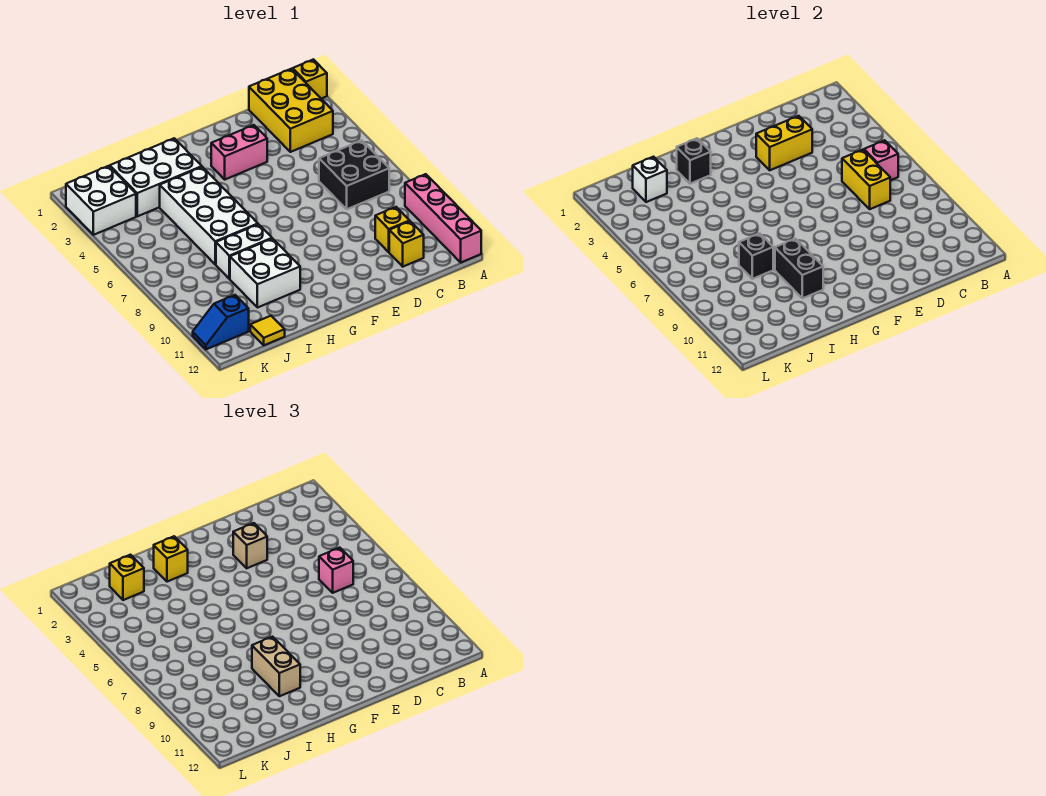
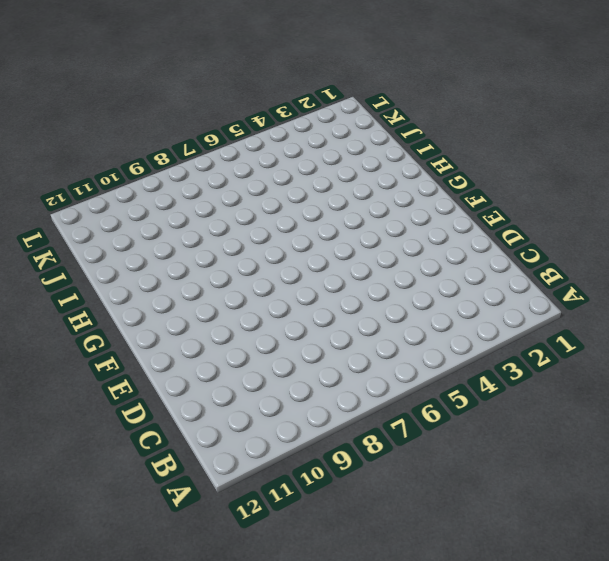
none -> yellow brick A1 level 1
none -> pink brick A9:A12 level 1
none -> yellow brick B1:C3 level 1

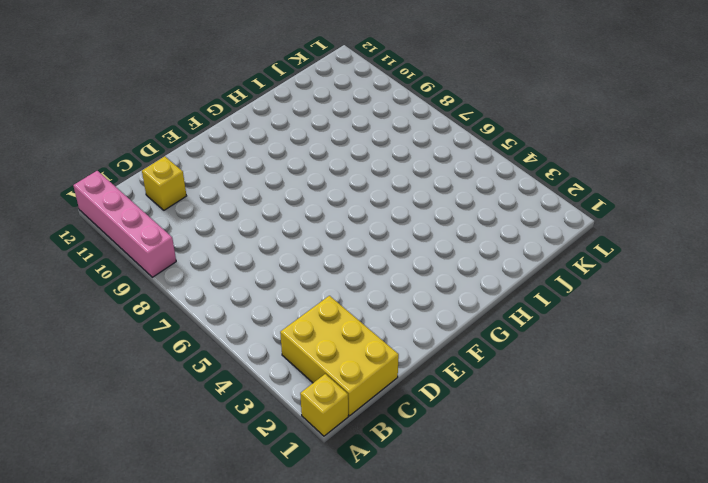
none -> black brick B6:C7 level 1
none -> yellow brick C10 level 1
none -> pink brick E3:F3 level 1

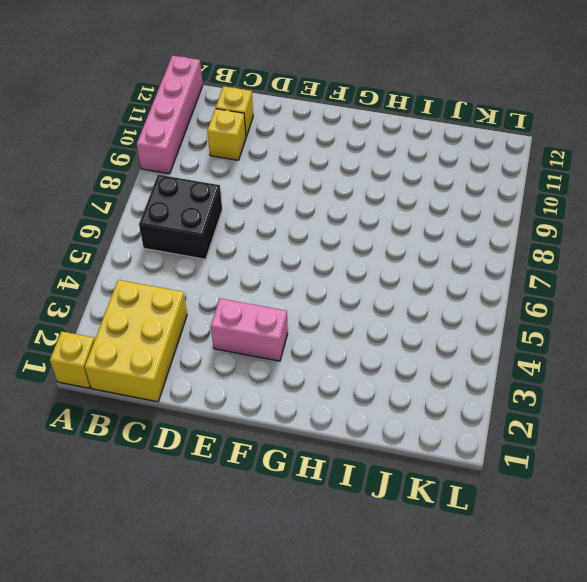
none -> white brick H2:J3 level 1
none -> white brick H4:I7 level 1
none -> white brick H8:I8 level 1

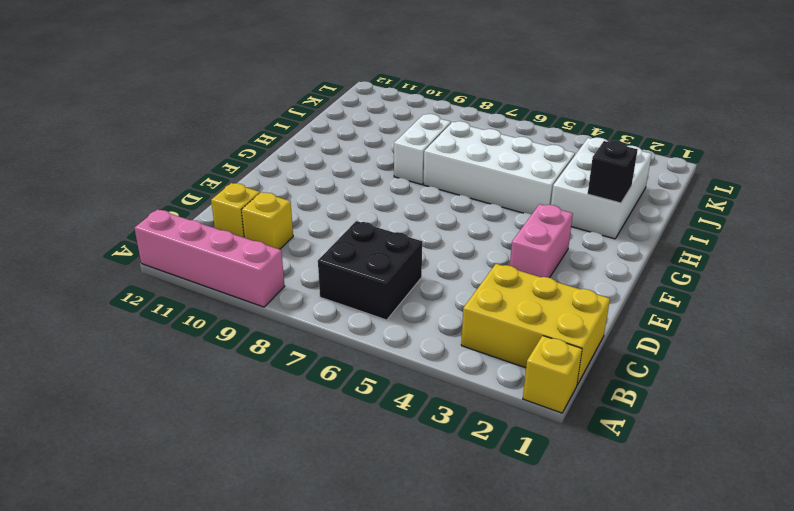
none -> white brick H9:I10 level 1
none -> yellow tile J12 level 1
none -> white brick K2:L3 level 1

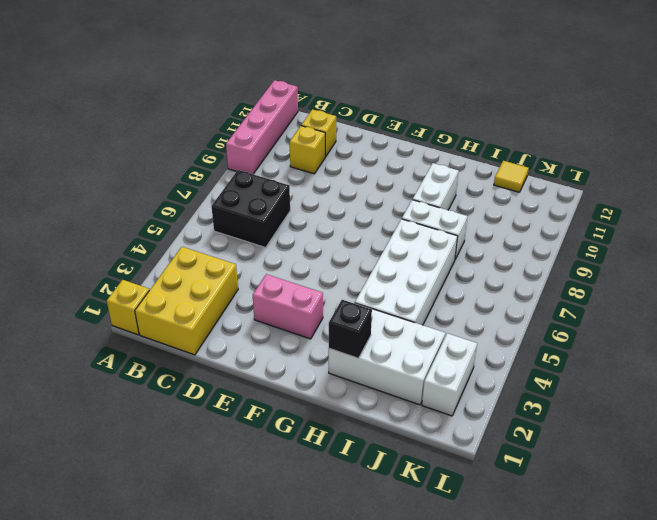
white brick H9:H10 level 1 -> white brick H9:I10 level 1
white brick K2:K3 level 1 -> white brick K2:L3 level 1
none -> blue slope K11:L11 level 1 top K
none -> pink brick B6 level 2
none -> yellow brick C6:C7 level 2

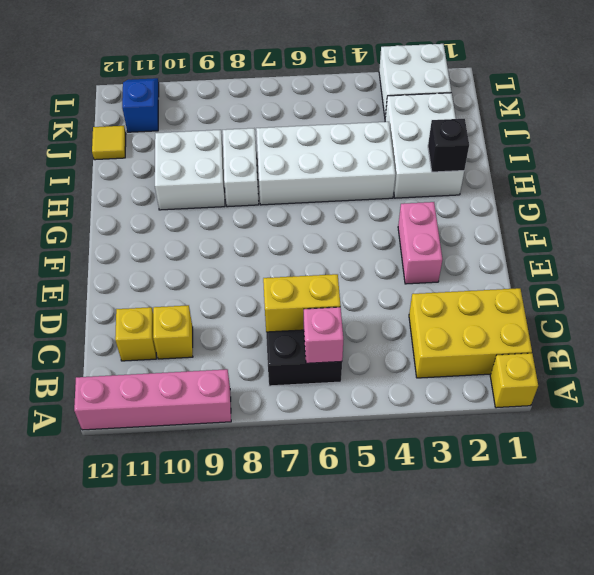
none -> yellow brick D3:E3 level 2
none -> black brick H9:H10 level 2
none -> black brick I8 level 2

